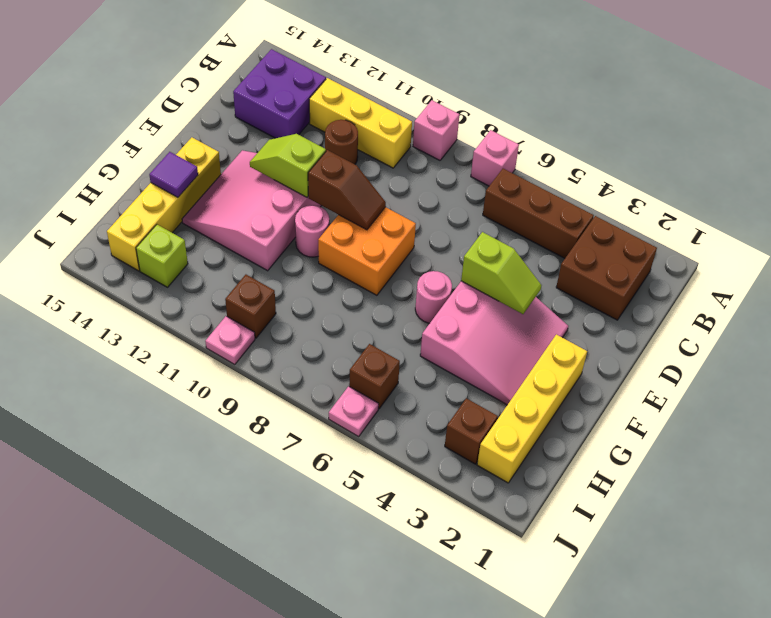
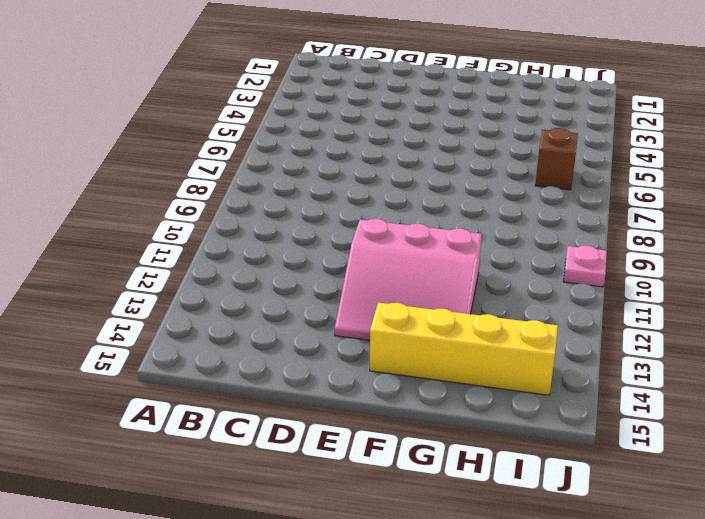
none -> pink brick A7 level 1
none -> pink brick A9 level 1
none -> brown brick B2:C3 level 1

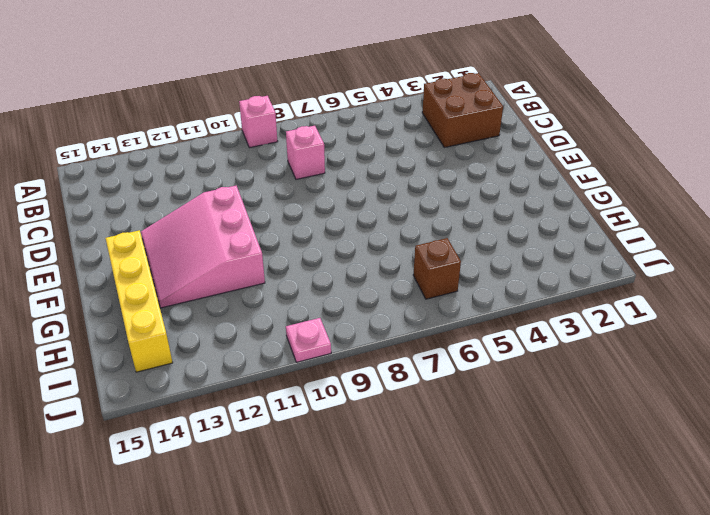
pink brick C8 level 1 -> pink brick A7 level 1
none -> brown brick B4:B6 level 1
none -> yellow brick B10:B12 level 1
none -> purple brick B13:C14 level 1

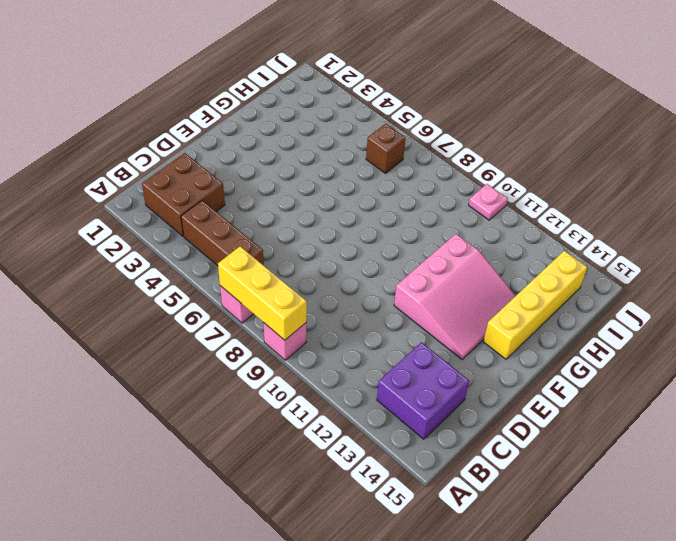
yellow brick A7:A9 level 2 -> yellow brick B10:B12 level 1
none -> brown round brick C11 level 1
none -> pink slope E3:G5 level 1 top 5
none -> orange brick E8:F9 level 1

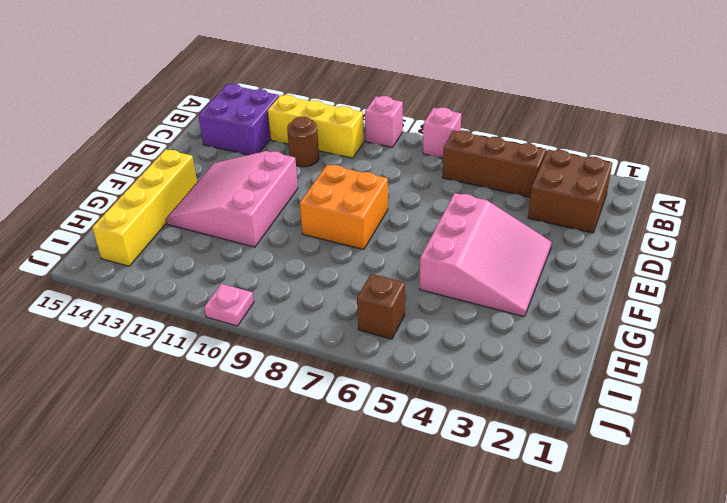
none -> yellow brick F2:I2 level 1
none -> pink round brick F6 level 1
none -> pink round brick F10 level 1

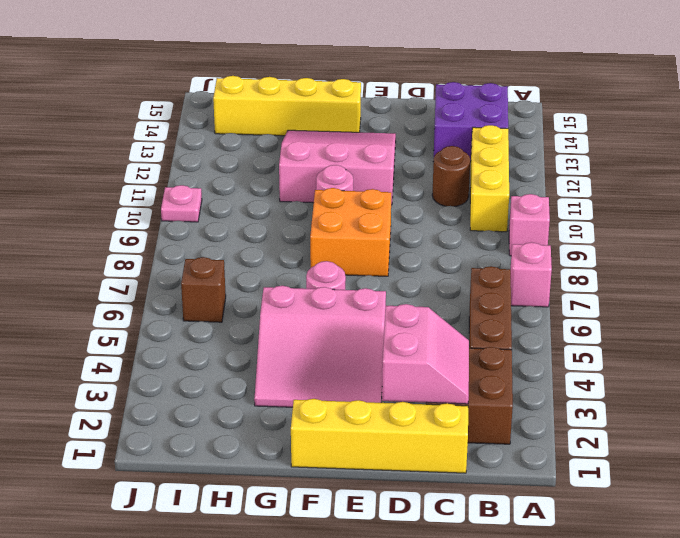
yellow brick C1:F1 level 1 -> yellow brick F2:I2 level 1
pink slope C2:D3 level 2 top D -> none
none -> brown brick I3 level 1
none -> brown brick I10 level 1
none -> lime brick I13 level 1

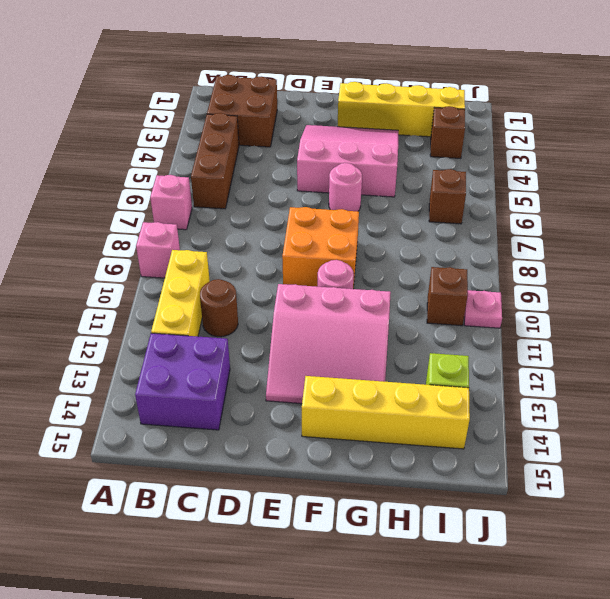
none -> pink plate J6 level 1
none -> lime slope E4:E5 level 2 top 5
none -> brown slope E9:E10 level 2 top 10

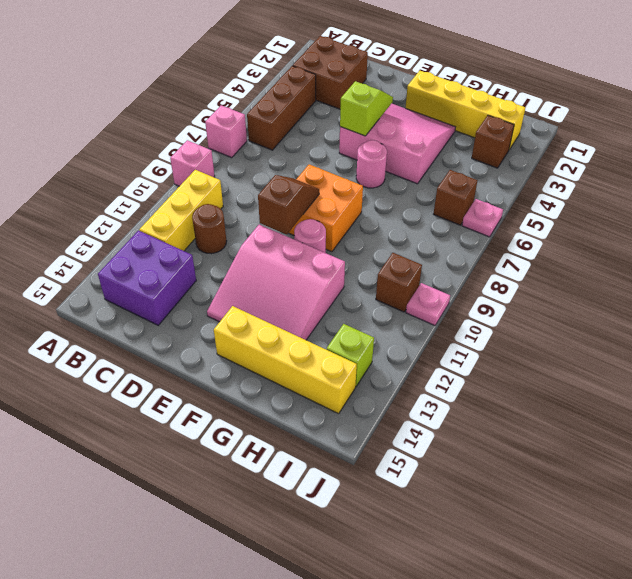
none -> lime slope E11:E12 level 2 top 11
none -> purple tile G14 level 2

